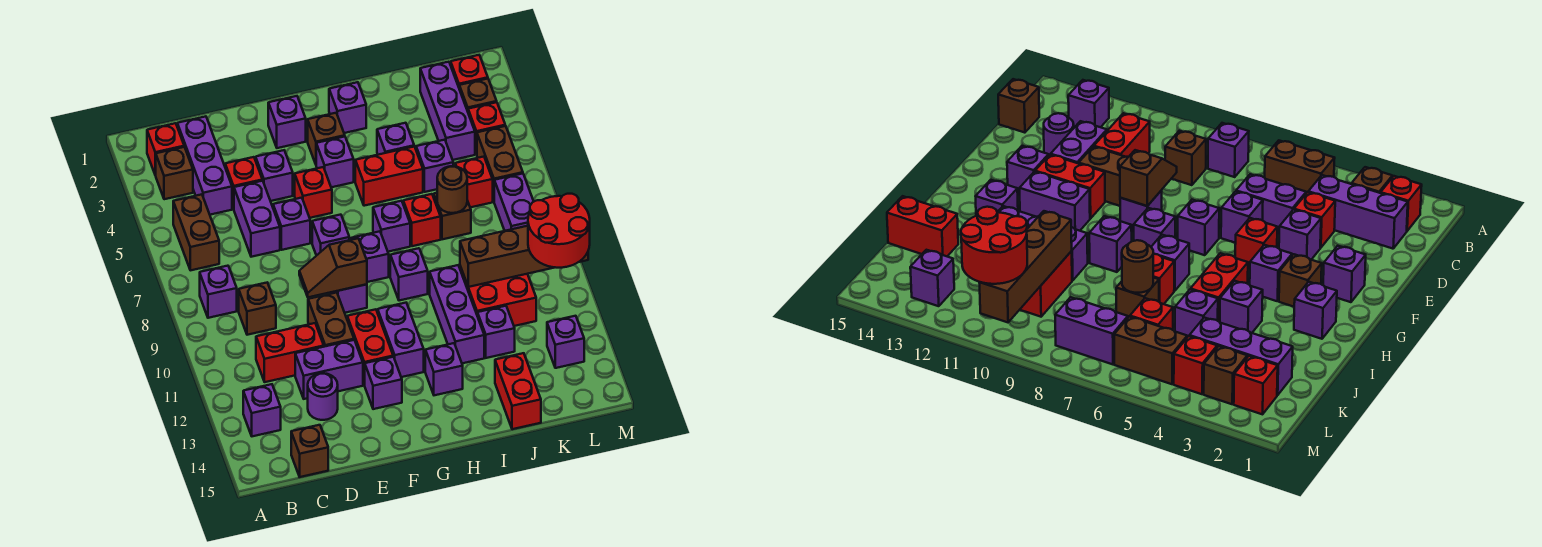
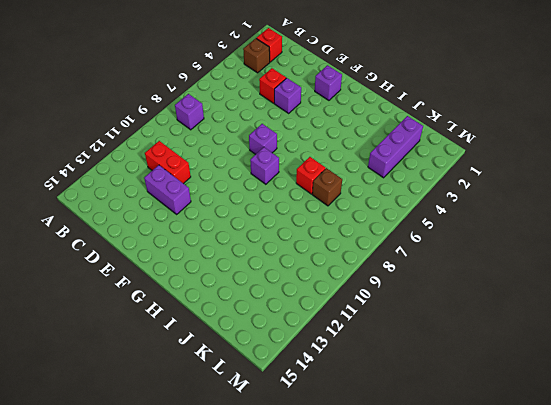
none -> brown brick B5:B6 level 1
none -> purple brick B13 level 1
none -> purple brick C2:C4 level 1
none -> brown brick C9 level 1

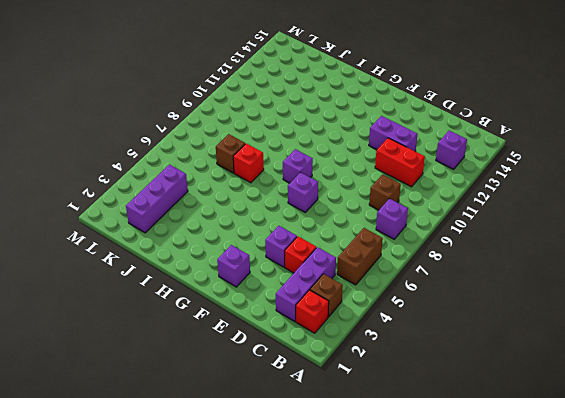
none -> brown brick C15 level 1
none -> purple brick D5:D6 level 1
none -> purple round brick D13 level 1
none -> purple brick E6 level 1

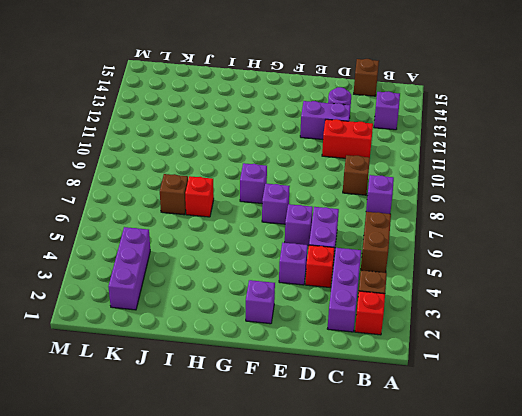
none -> brown brick E10:E11 level 1
none -> red brick F5 level 1
none -> purple brick F9 level 1
none -> red brick F11:F12 level 1

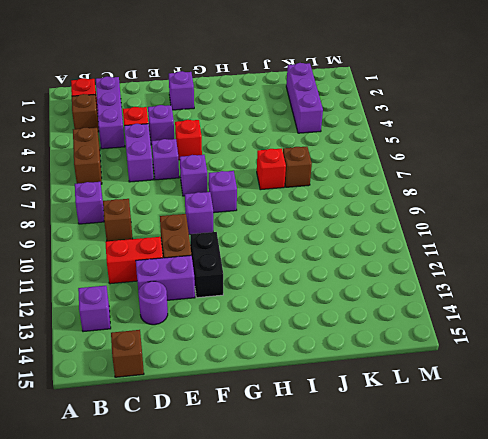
black brick F11:F12 level 1 -> red brick F11:F12 level 1
none -> purple brick F13 level 1
none -> brown brick G3 level 1
none -> purple brick G4 level 1
none -> purple brick G11:G12 level 1

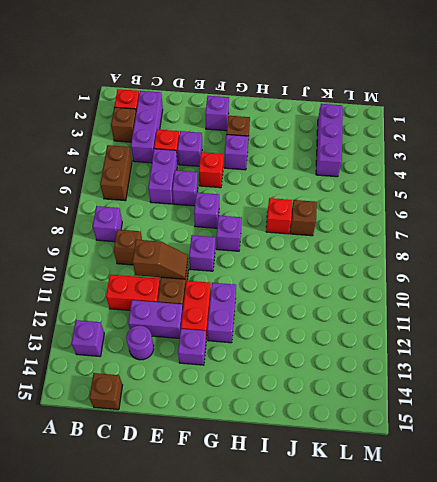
brown slope D10:E10 level 2 top D -> brown slope E9:F9 level 2 top F
none -> purple brick H2 level 1
none -> red brick H5:I5 level 1
none -> purple brick H7 level 1
none -> purple brick H9 level 1

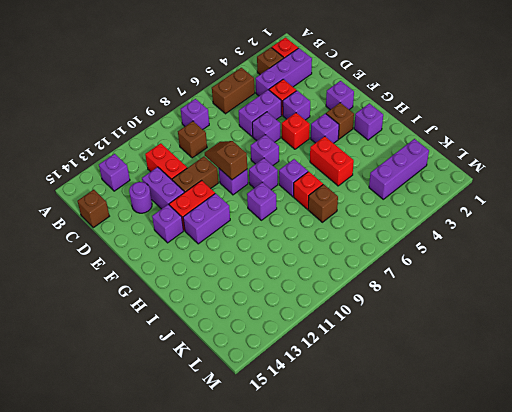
none -> purple brick H13 level 1
none -> purple brick I4 level 1
none -> purple brick I10:I12 level 1
none -> purple brick J5 level 1

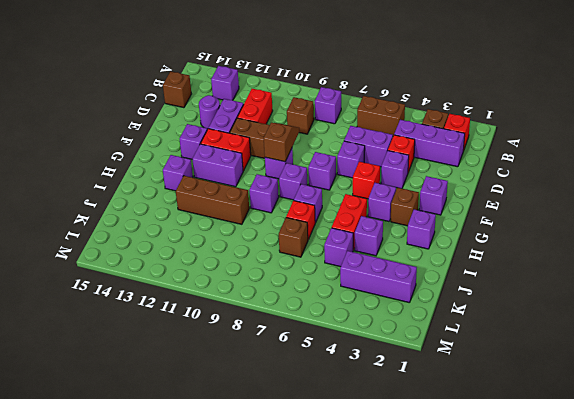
brown brick I10:I12 level 1 -> purple brick I10:I12 level 1
none -> red brick J10:K11 level 1
none -> purple brick J12 level 1
none -> red brick J14:J15 level 1
none -> red brick K6 level 1

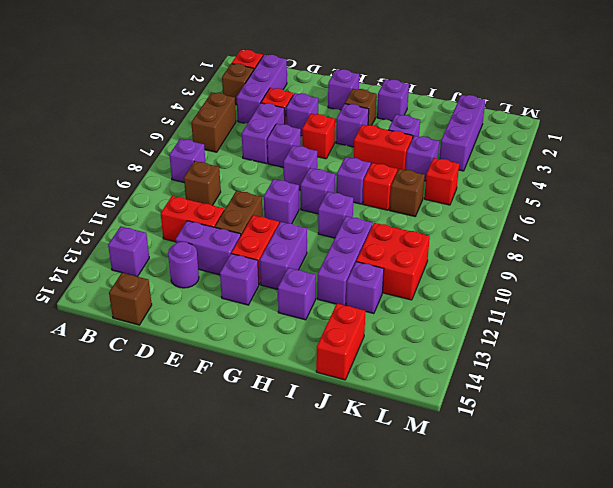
none -> red brick L2 level 1
none -> brown brick L3 level 1
none -> red brick L4 level 1
none -> brown brick L5:L6 level 1

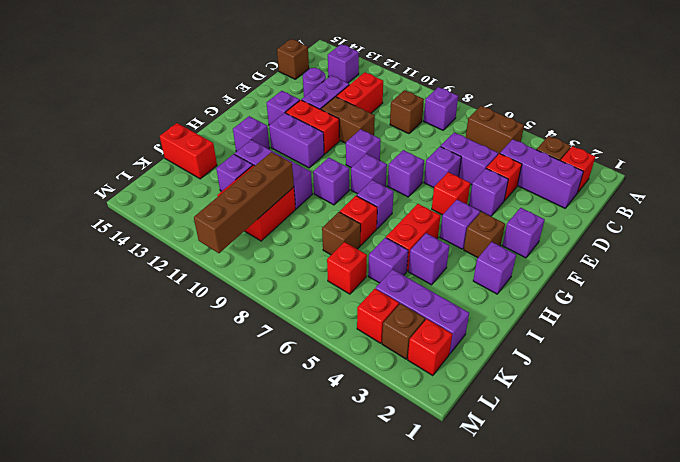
none -> brown brick L5:L6 level 1
none -> purple brick L7:L8 level 1
none -> purple brick L13 level 1
none -> brown slope E9:F9 level 2 top F

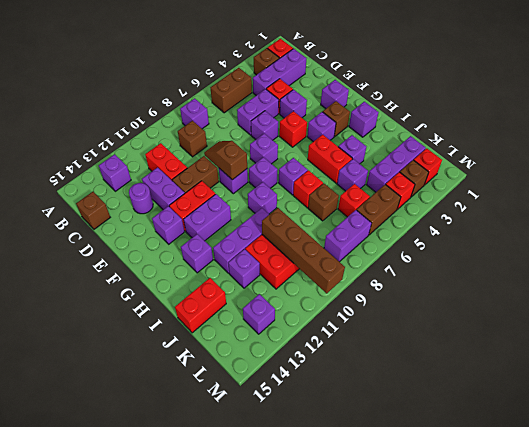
none -> brown round brick J7 level 2
none -> red round brick L10:M11 level 3

